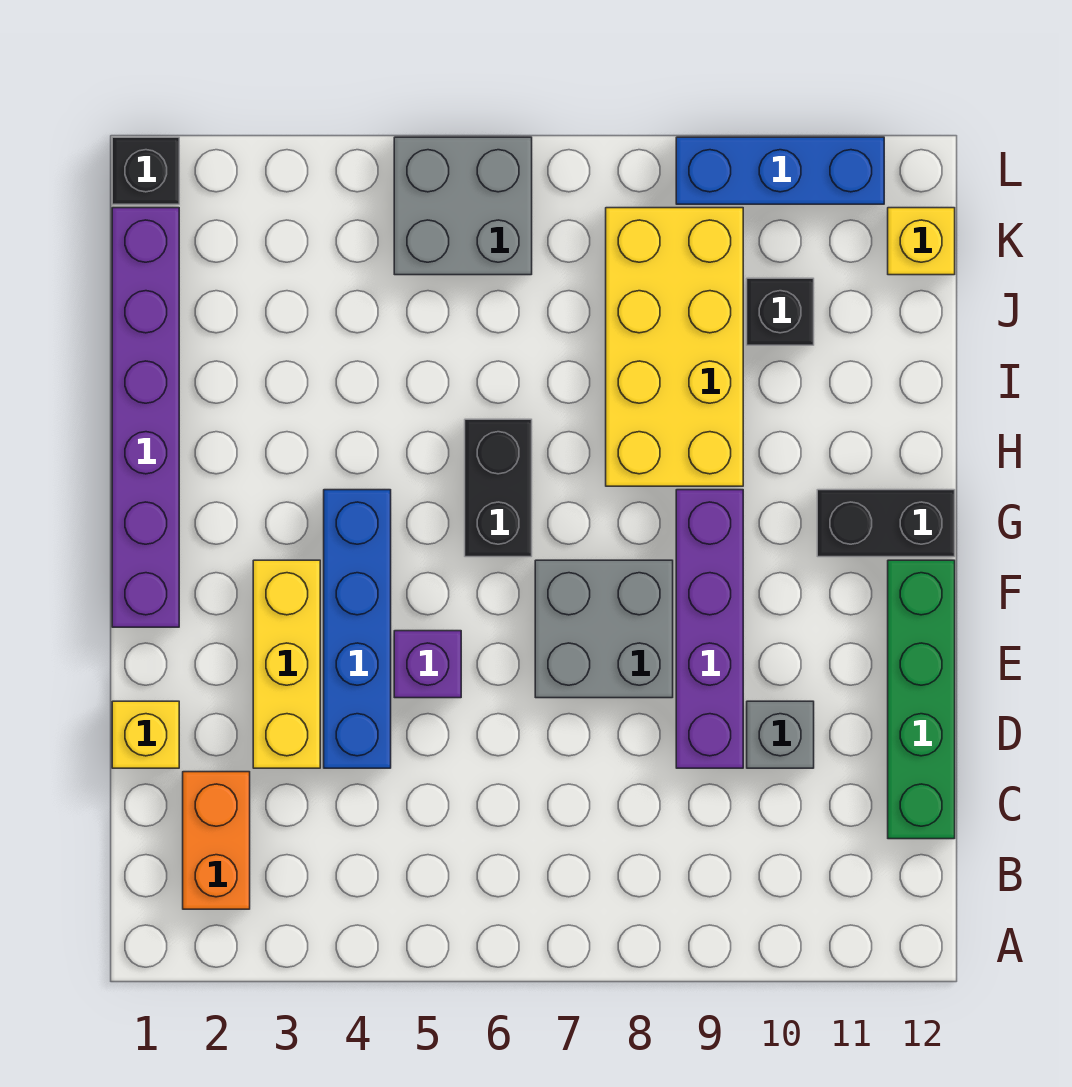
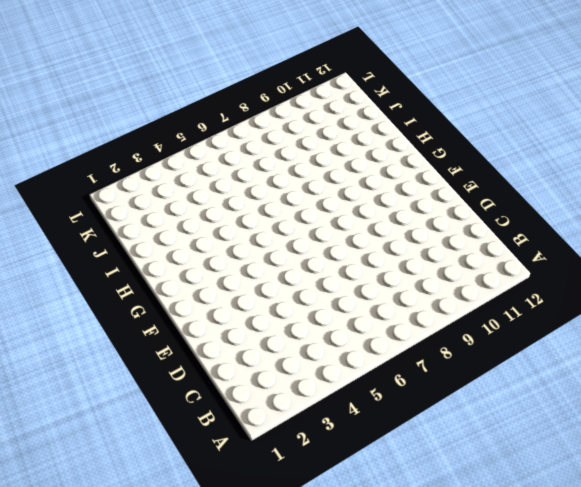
none -> orange brick B2:C2 level 1
none -> green brick C12:F12 level 1
none -> yellow brick D1 level 1

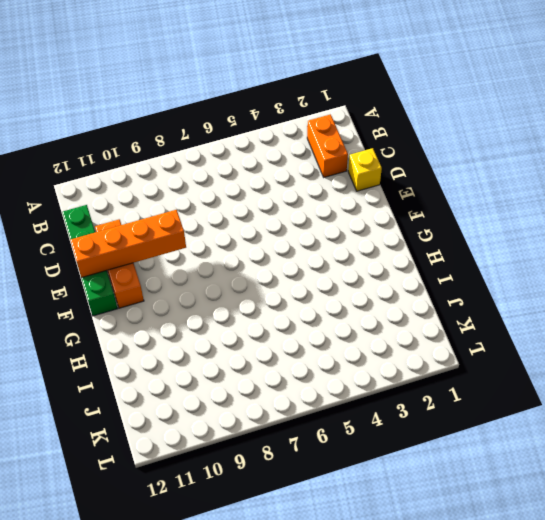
orange brick D11:F11 level 1 -> none
orange brick E9:E12 level 2 -> none
none -> yellow brick D3:F3 level 1
none -> blue brick D4:G4 level 1
none -> purple brick D9:G9 level 1

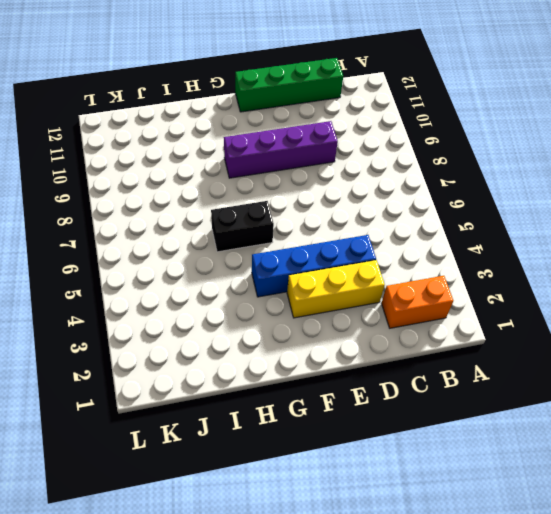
none -> yellow brick D1 level 1
none -> grey brick D10 level 1
none -> purple brick E5 level 1

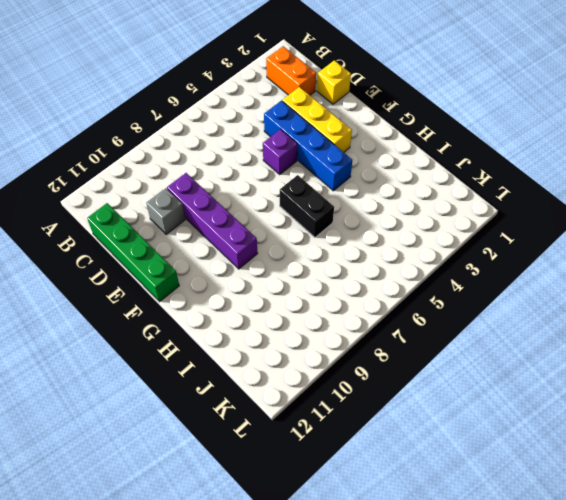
none -> grey brick E7:F8 level 1
none -> purple brick F1:K1 level 1
none -> black brick G11:G12 level 1

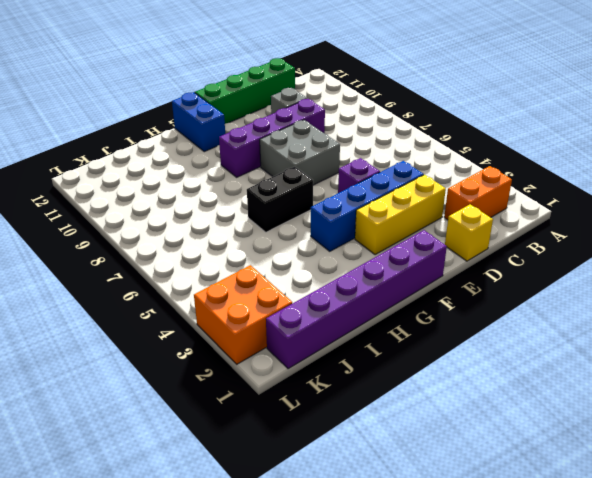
blue brick G11:G12 level 1 -> black brick G11:G12 level 1
orange brick K2:L3 level 1 -> none
none -> yellow brick H8:K9 level 1
none -> black brick J10 level 1
none -> grey brick K5:L6 level 1

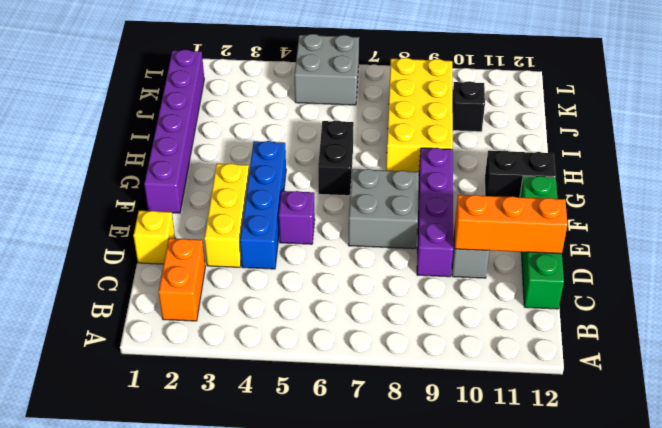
orange brick D10:D12 level 2 -> none
none -> yellow brick K12 level 1
none -> black brick L1 level 1
none -> blue brick L9:L11 level 1

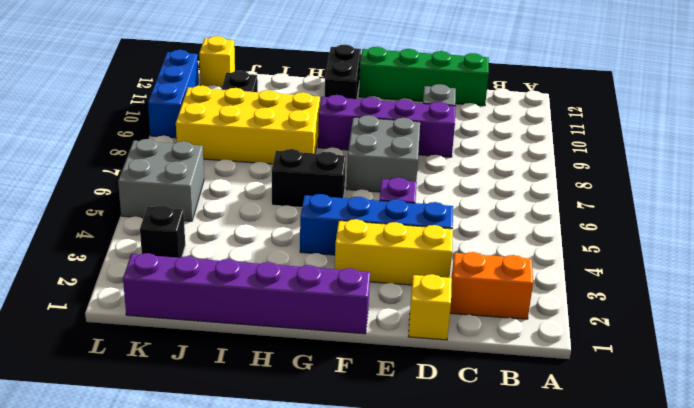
black brick K3 level 1 -> black brick L1 level 1

